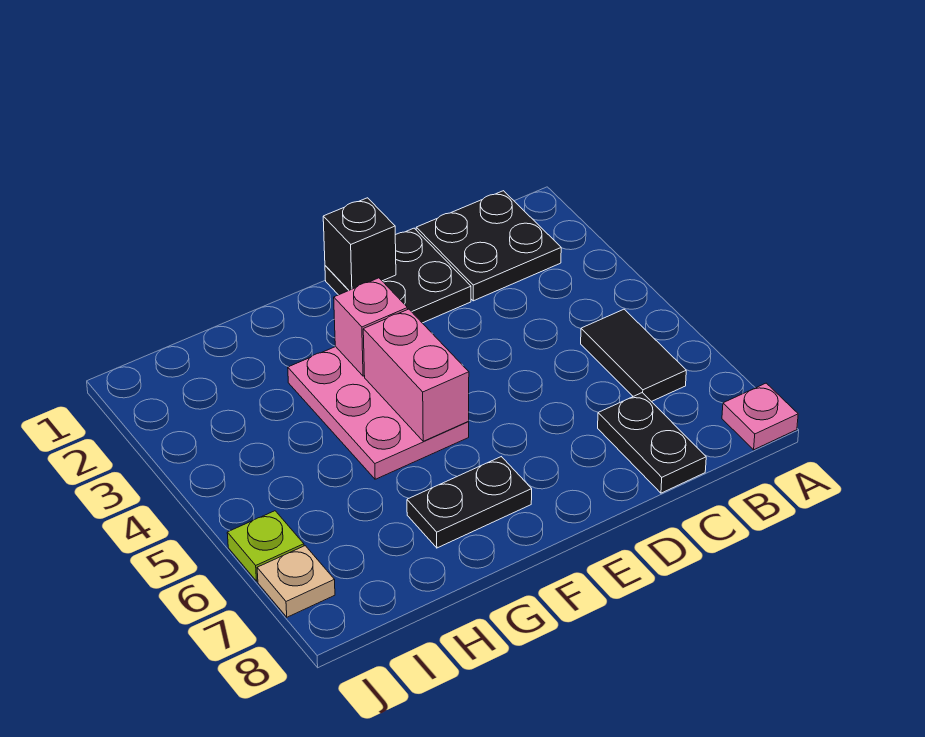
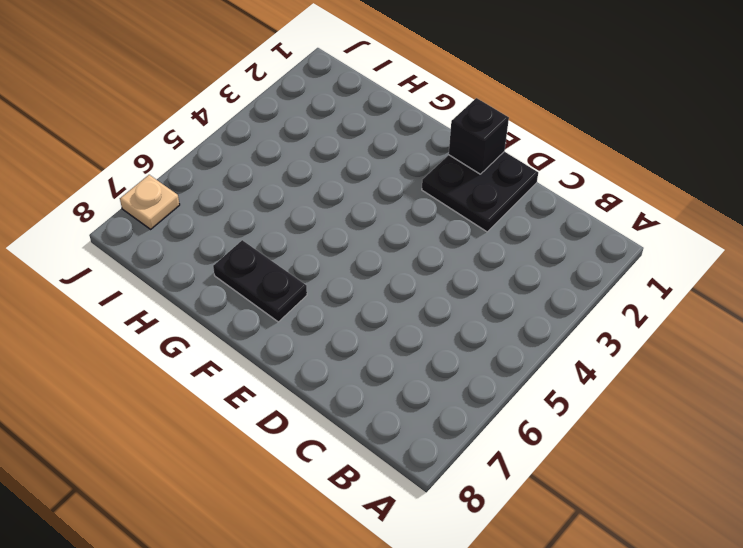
none -> pink plate A8 level 1
none -> black plate B1:C2 level 1
none -> black tile B5:B6 level 1

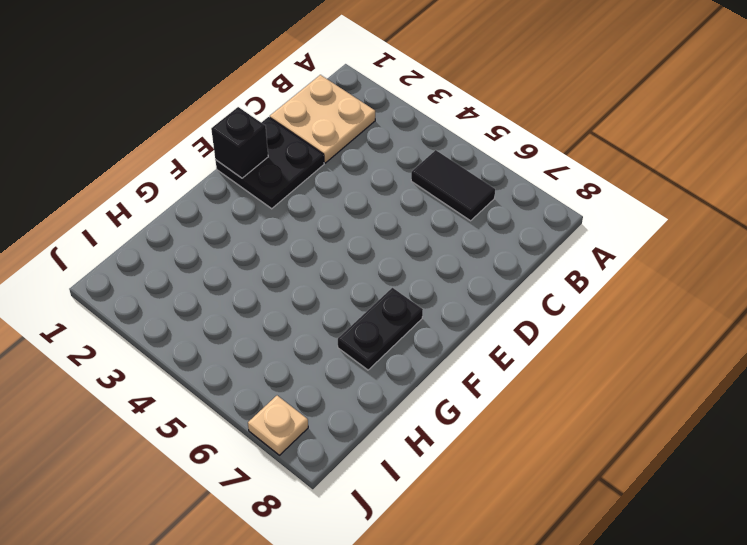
tan plate B1:C2 level 1 -> black plate B1:C2 level 1
none -> pink plate A8 level 1
none -> black plate C7:C8 level 1
none -> pink plate F3:G5 level 1

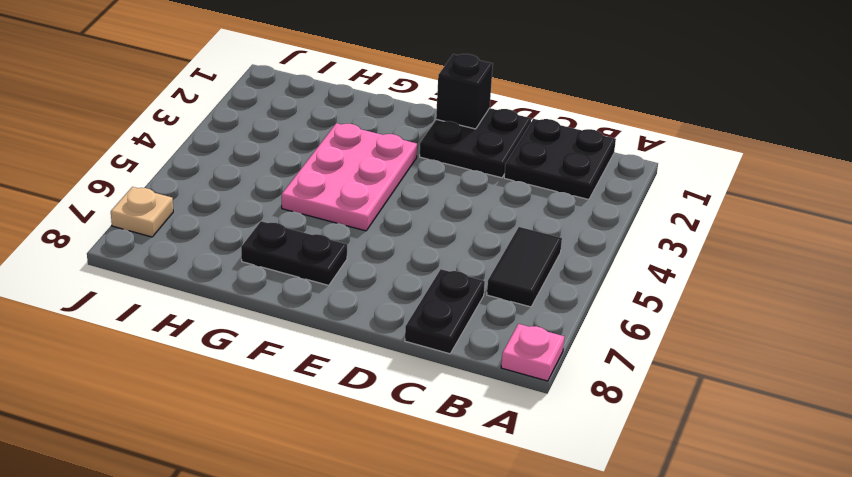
none -> lime plate J6 level 1
none -> pink brick F3 level 2
none -> pink brick F4:F5 level 2

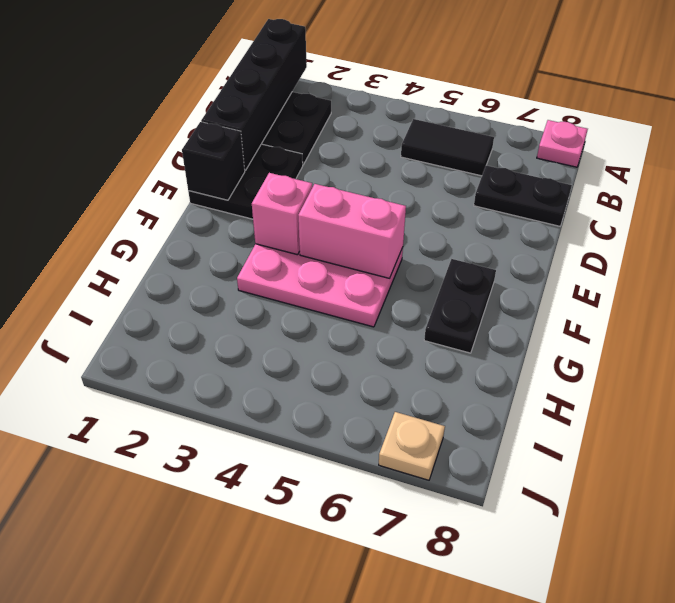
black brick A1:D1 level 2 -> none
none -> lime plate J6 level 1

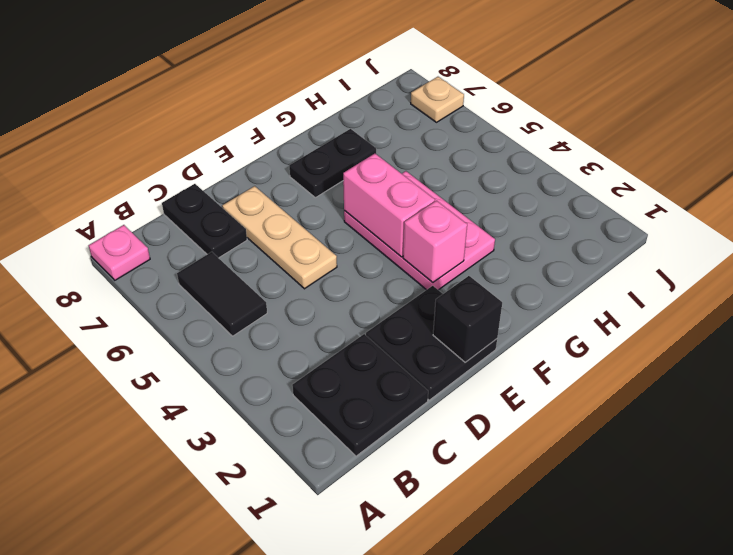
tan plate D5:D7 level 1 -> none
none -> lime plate J6 level 1

